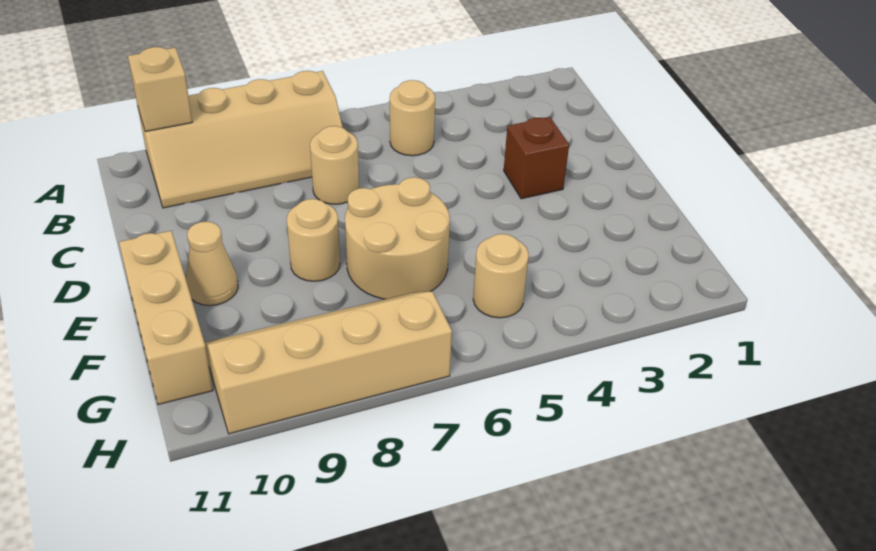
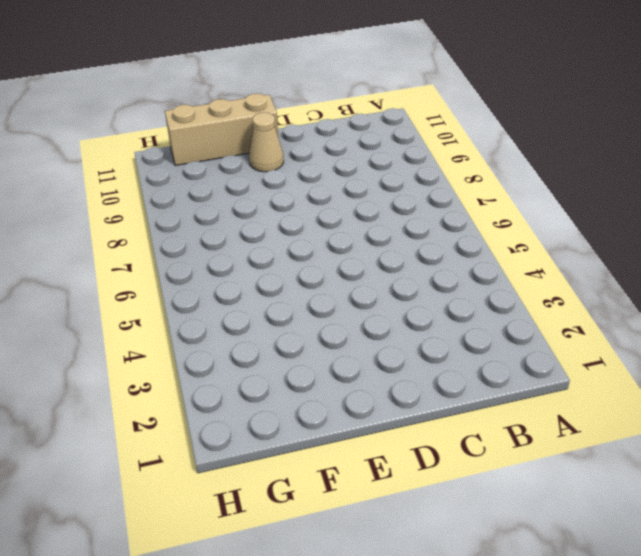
none -> tan slope A7:B10 level 1 top A
none -> tan round brick B5 level 1

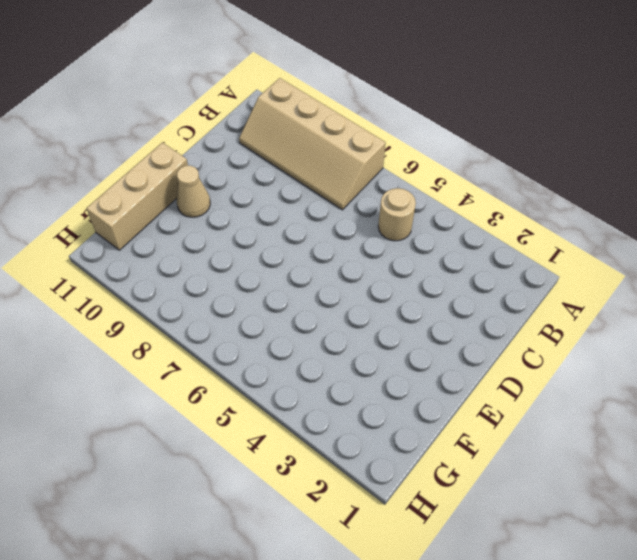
none -> tan round brick C7 level 1
none -> brown brick D3 level 1

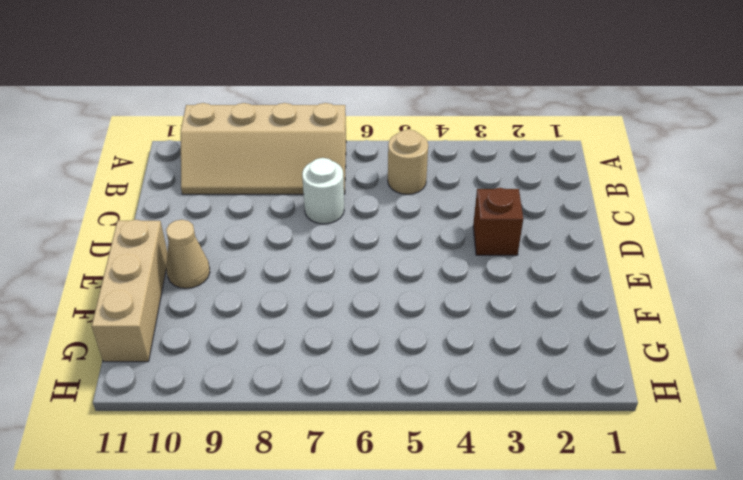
white round brick C7 level 1 -> tan round brick C7 level 1
none -> tan round brick E6:F7 level 1
none -> tan round brick E8 level 1

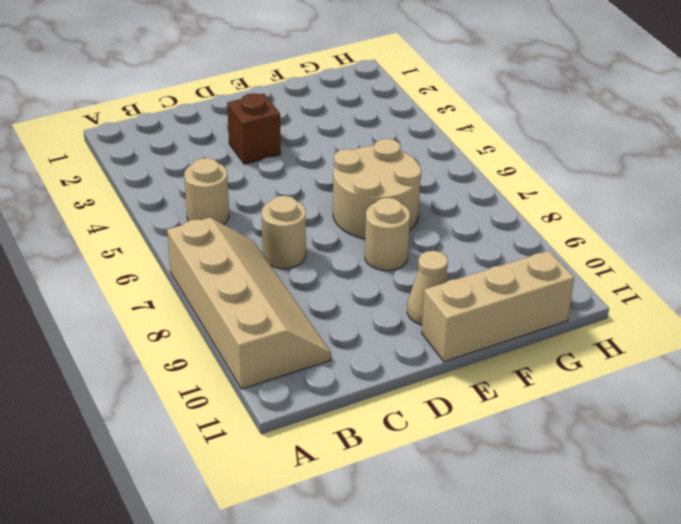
none -> tan round brick G5 level 1
none -> tan slope G7:H10 level 1 top H

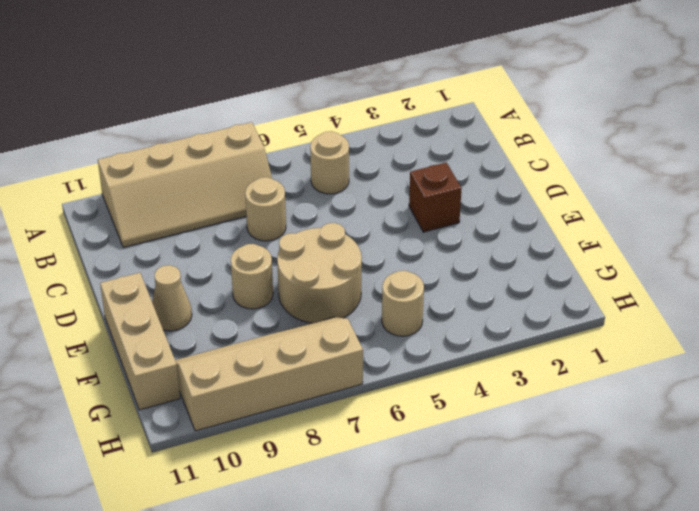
none -> tan brick A10 level 2

